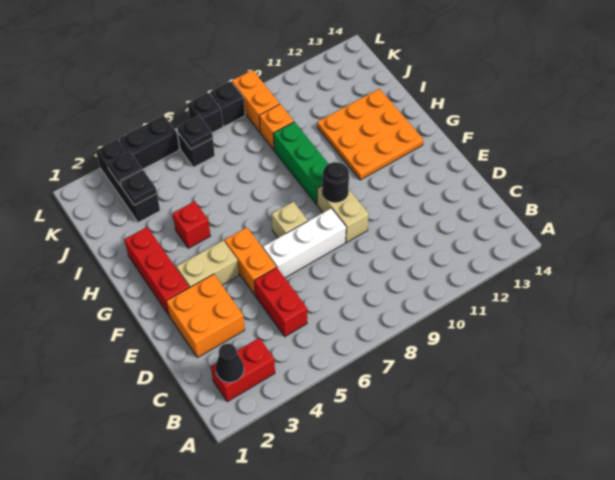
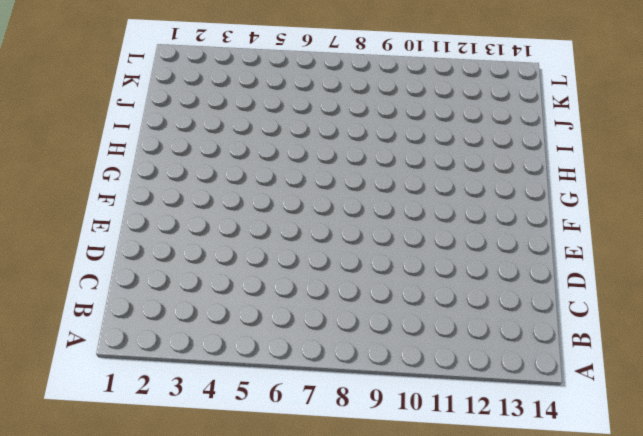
none -> red brick B2:B3 level 1
none -> red brick C5:D5 level 1
none -> orange brick D2:E3 level 1

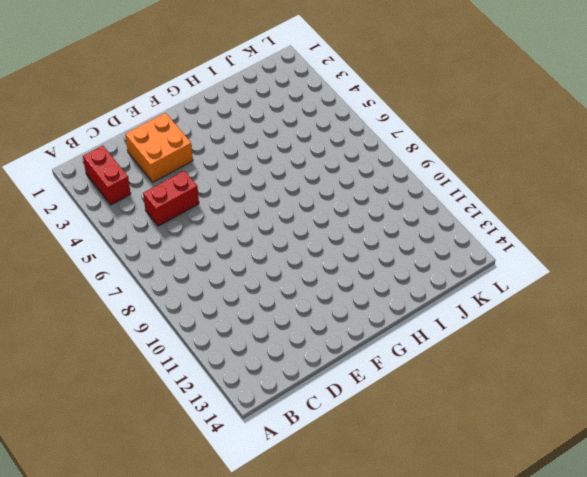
none -> orange brick E5:F5 level 1
none -> white brick E6:E8 level 1
none -> tan brick E9:F9 level 1

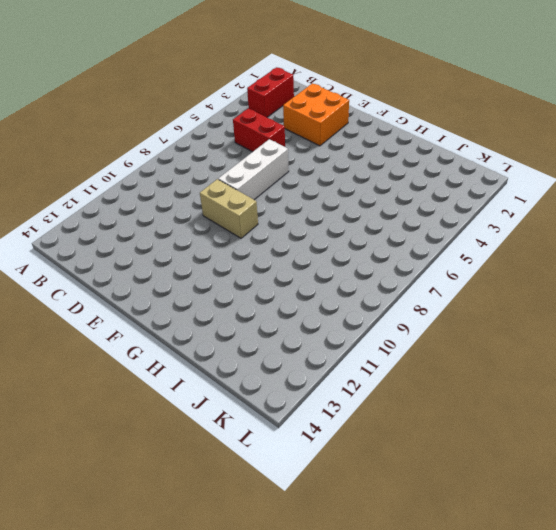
none -> orange brick E5:F5 level 1
none -> red brick F2:H2 level 1
none -> tan brick F3:F4 level 1

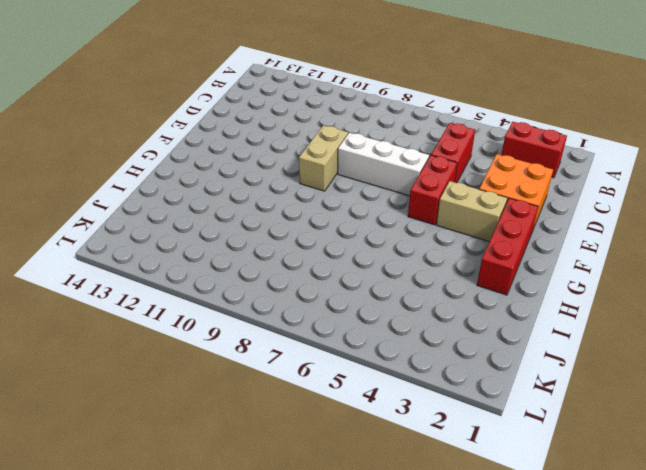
red brick E5:F5 level 1 -> orange brick E5:F5 level 1
none -> tan brick F7 level 1
none -> green brick G9:I9 level 1
none -> orange plate G11:I13 level 1

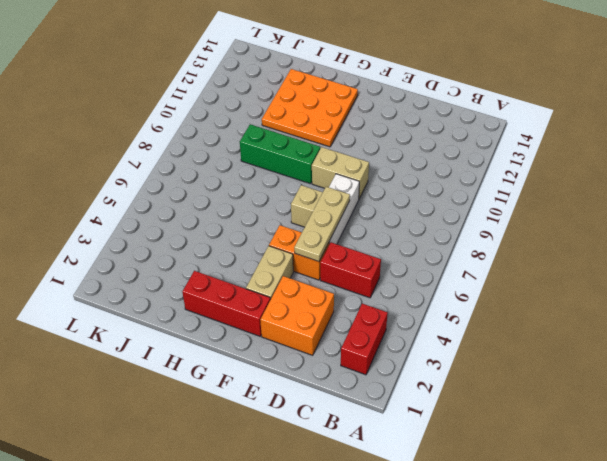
tan plate E5:E7 level 2 -> none
none -> red brick H4 level 1
none -> black brick J3:L3 level 1
none -> orange brick J9 level 1

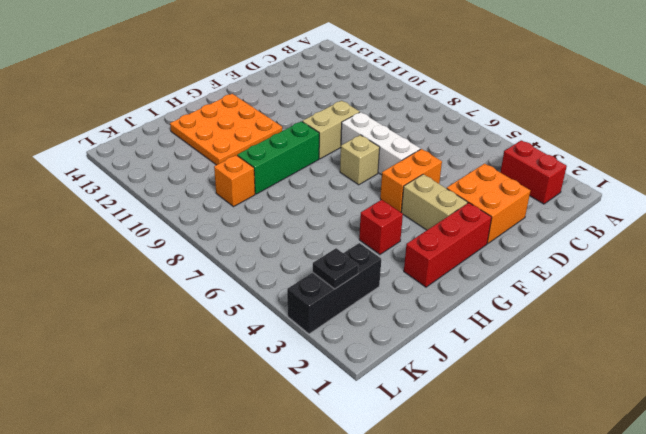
none -> red brick C5:D5 level 1
none -> black brick K6 level 1
none -> orange brick K9:L9 level 1

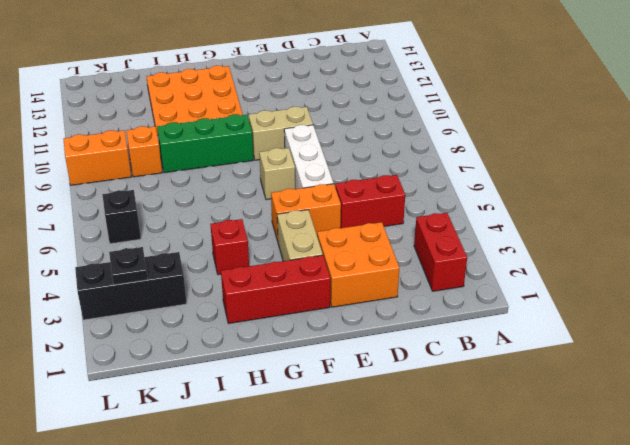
none -> black brick L4:L5 level 1
none -> black brick L7 level 1
none -> black brick L8 level 1

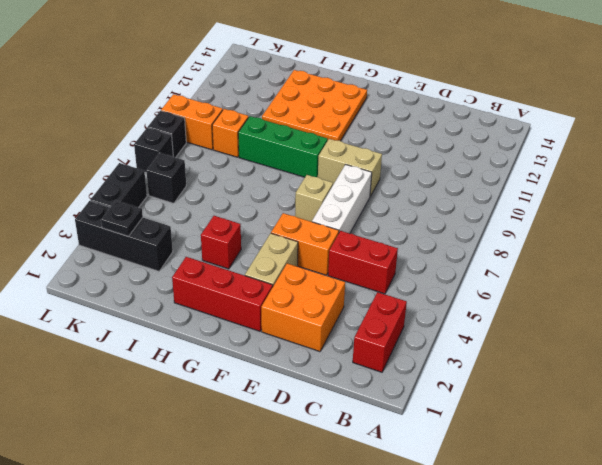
none -> black cone B2 level 2
none -> black round brick F9 level 2
none -> black plate J3 level 2

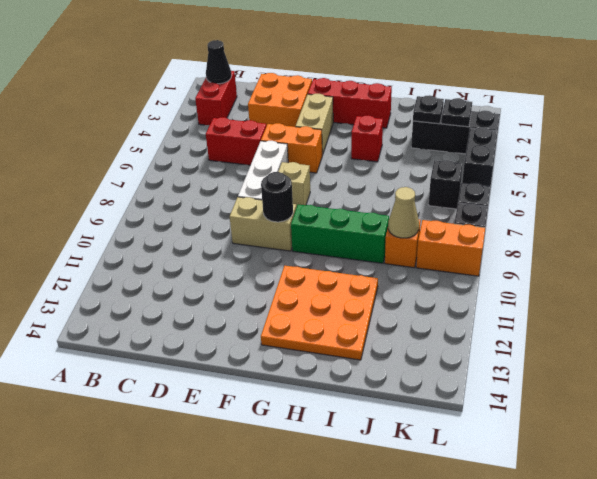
tan cone J9 level 2 -> none
none -> black plate K6 level 2

